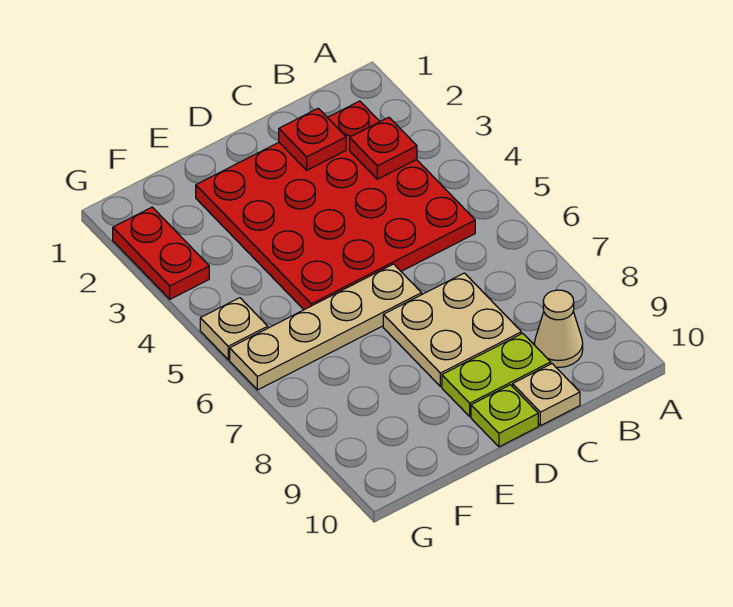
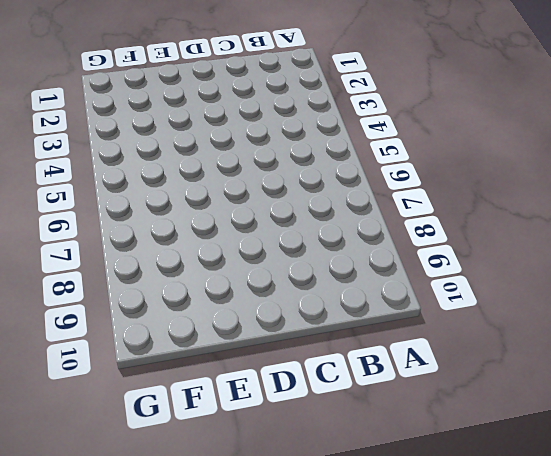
none -> red plate B2:E5 level 1
none -> tan cone B9 level 1

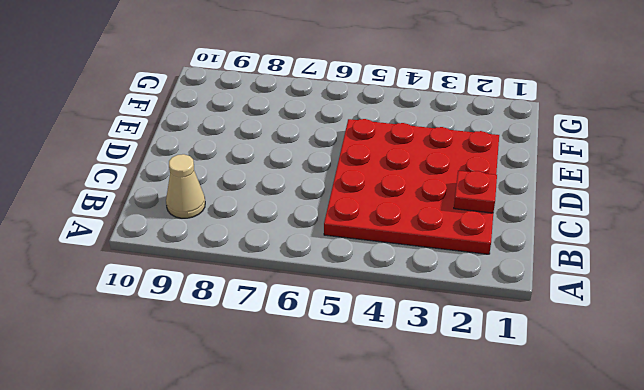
none -> tan plate C7:D8 level 1
none -> lime plate C9:D9 level 1

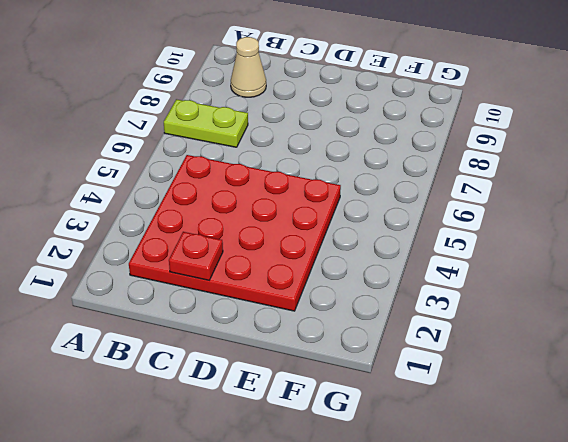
lime plate A7:B7 level 1 -> lime plate C9:D9 level 1
none -> tan plate C7:D8 level 1
none -> tan plate C10 level 1

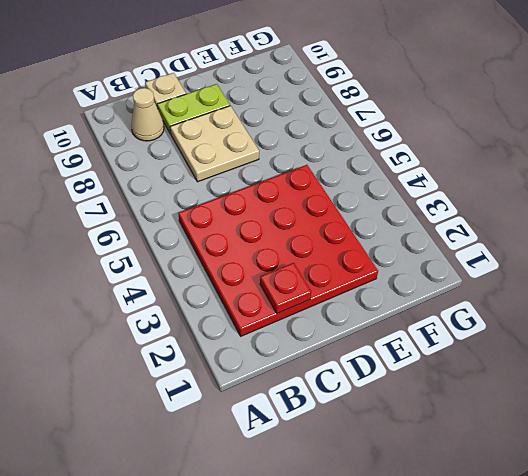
none -> tan plate D6:G6 level 1
none -> lime plate D10 level 1

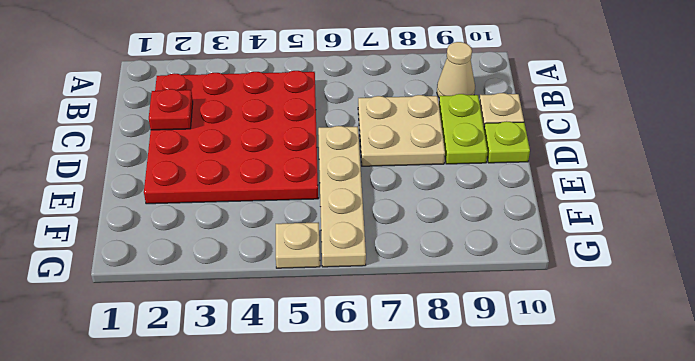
none -> red plate G2:G3 level 1
none -> red plate B3 level 2

